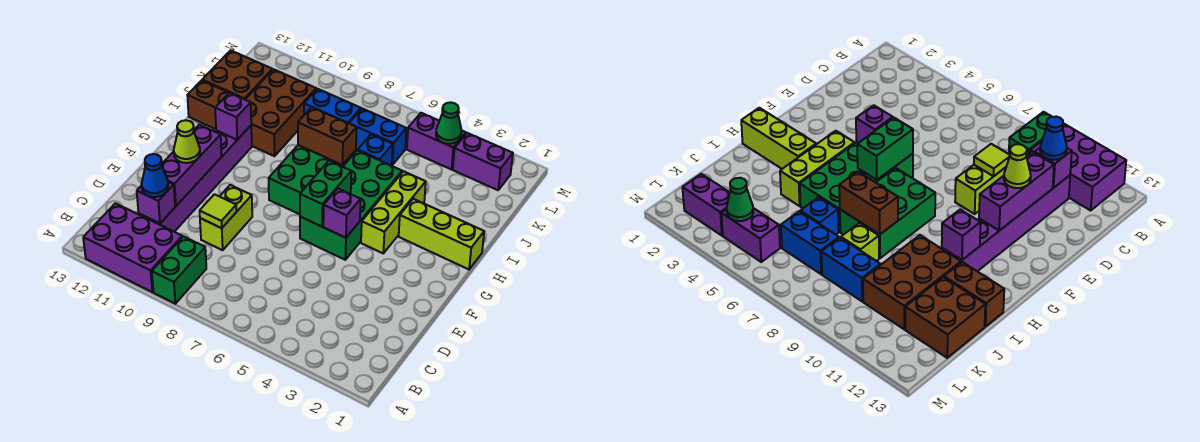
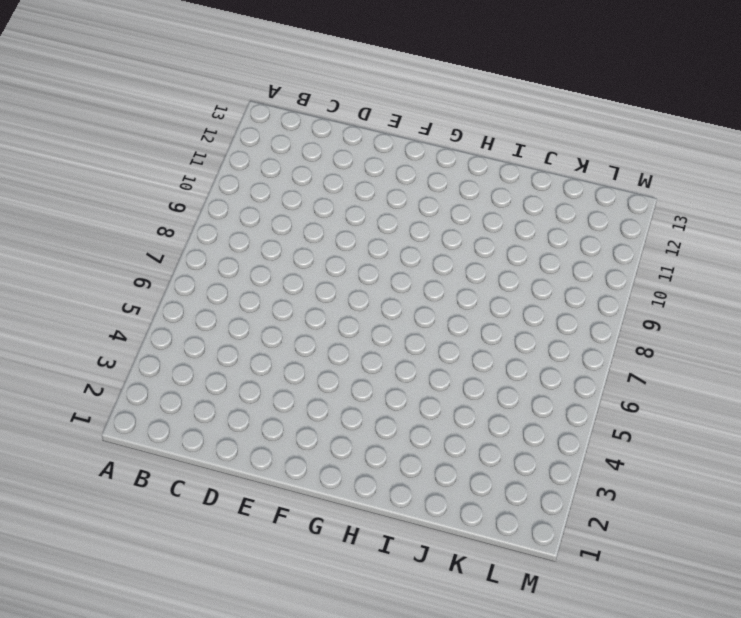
none -> green brick A9:B9 level 1
none -> purple brick A10:B12 level 1
none -> purple brick C11:H11 level 1

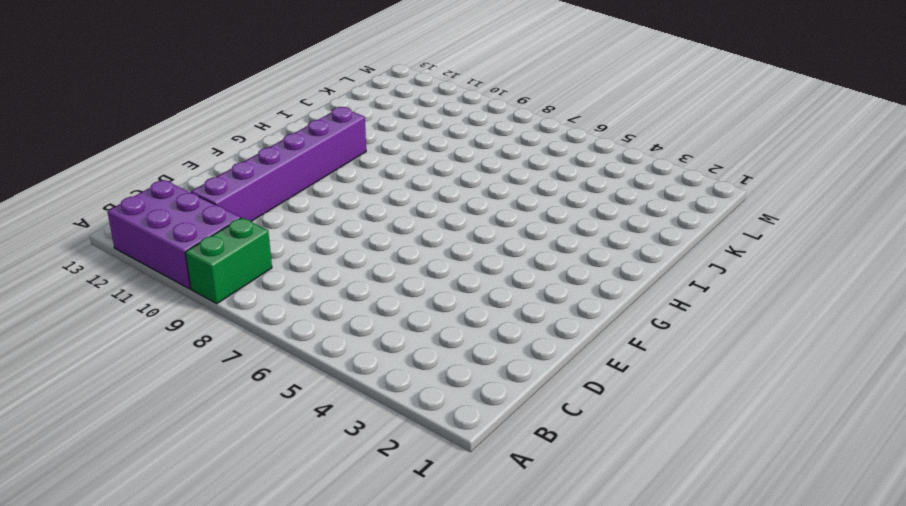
none -> lime brick D9:E9 level 1
none -> green brick F5:I6 level 1
none -> lime brick G4:I4 level 1

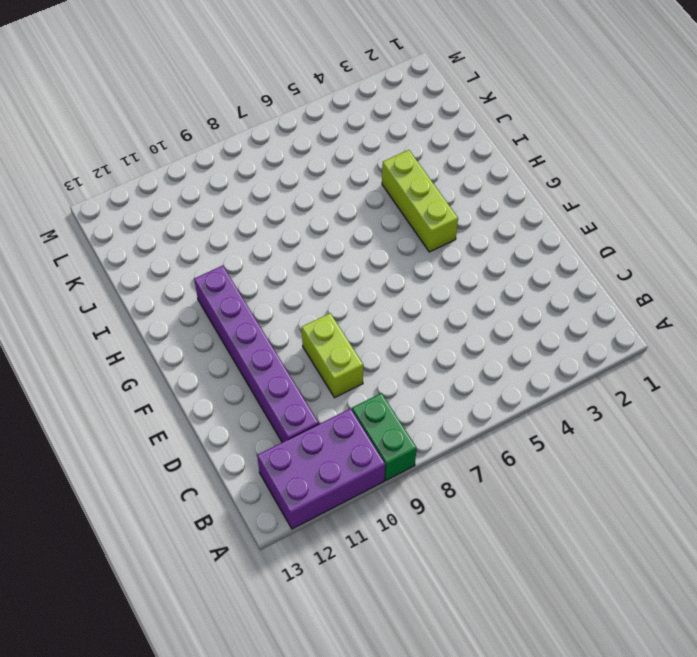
none -> green brick F5:I6 level 1
none -> green brick G7:I8 level 1
none -> lime brick H1:H3 level 1

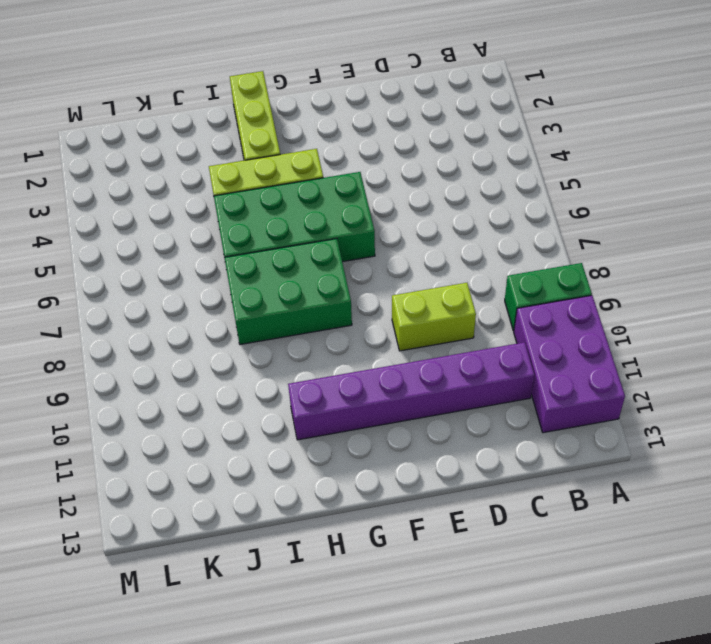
none -> brown brick I10:K11 level 1
none -> brown brick I12:I13 level 1
none -> blue brick J6 level 1

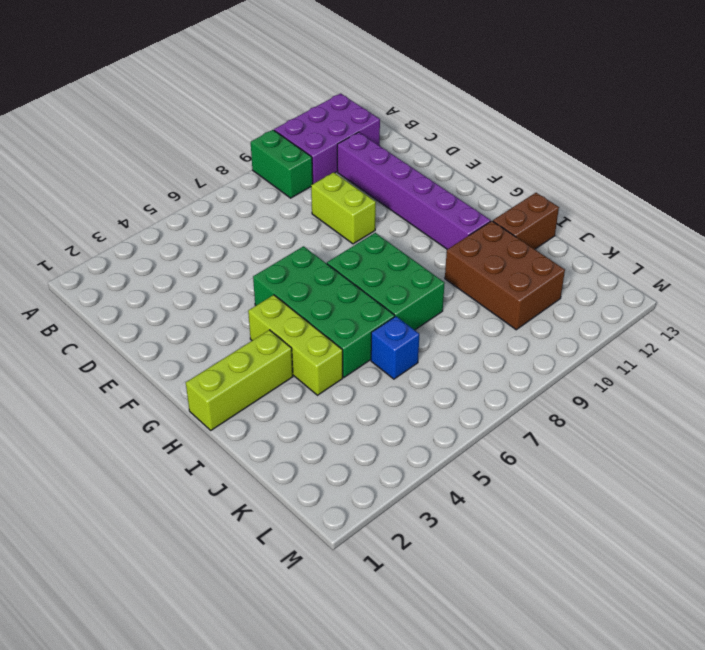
none -> lime brick J8 level 1
none -> brown brick J12:K13 level 1
none -> blue brick K6:K7 level 1

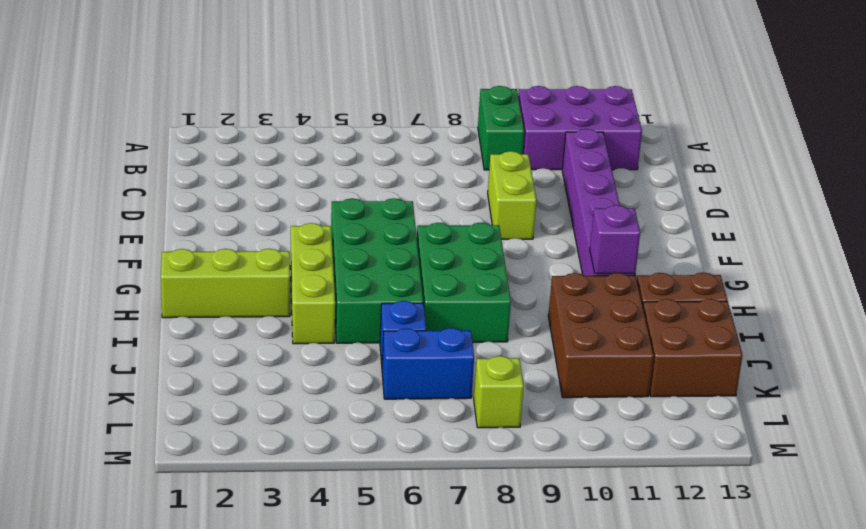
lime brick L8 level 1 -> lime brick J8 level 1
none -> blue brick K8:K9 level 1
none -> purple brick L2:L3 level 1
none -> purple brick L4:L5 level 1

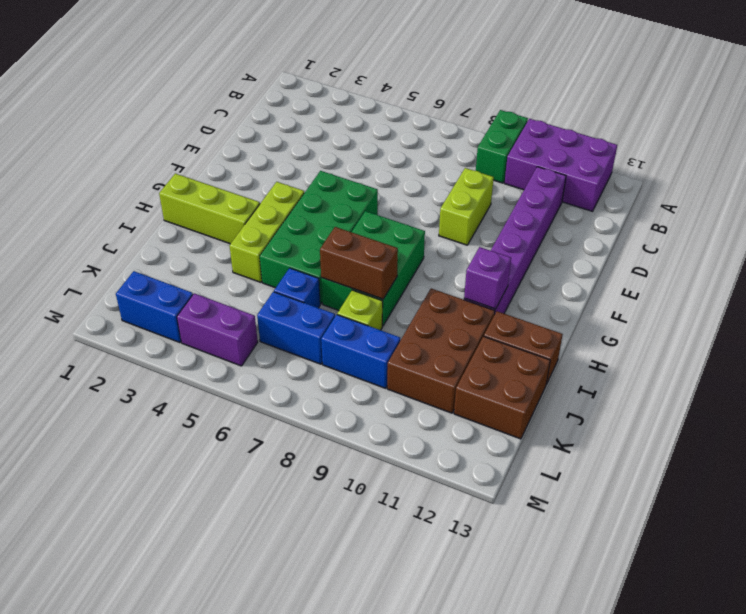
blue brick L2:L3 level 1 -> purple brick L2:L3 level 1
none -> purple brick C11 level 2
none -> lime tile D9 level 2
none -> purple brick D11:F11 level 2

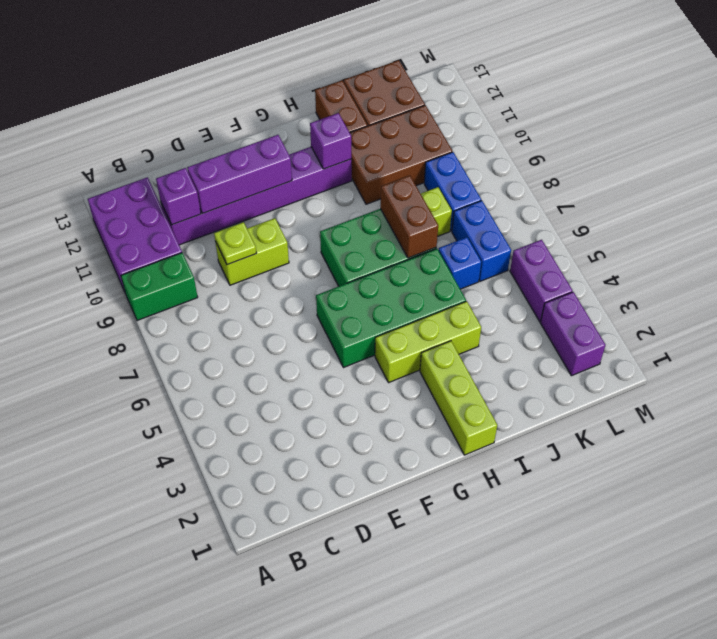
lime plate D9 level 2 -> lime tile D9 level 2
none -> purple brick F5 level 2
none -> green brick F6:G6 level 2
none -> green cone L4 level 2

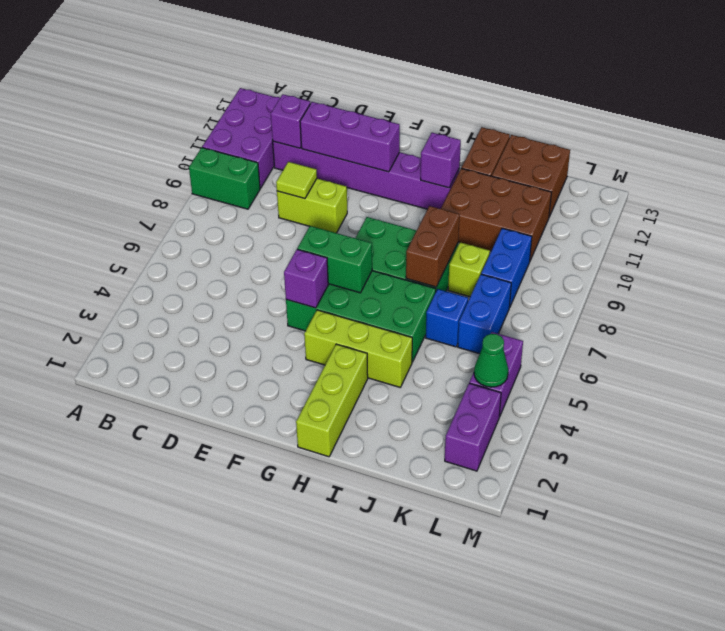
none -> blue cone C11 level 3
none -> lime cone E11 level 3

